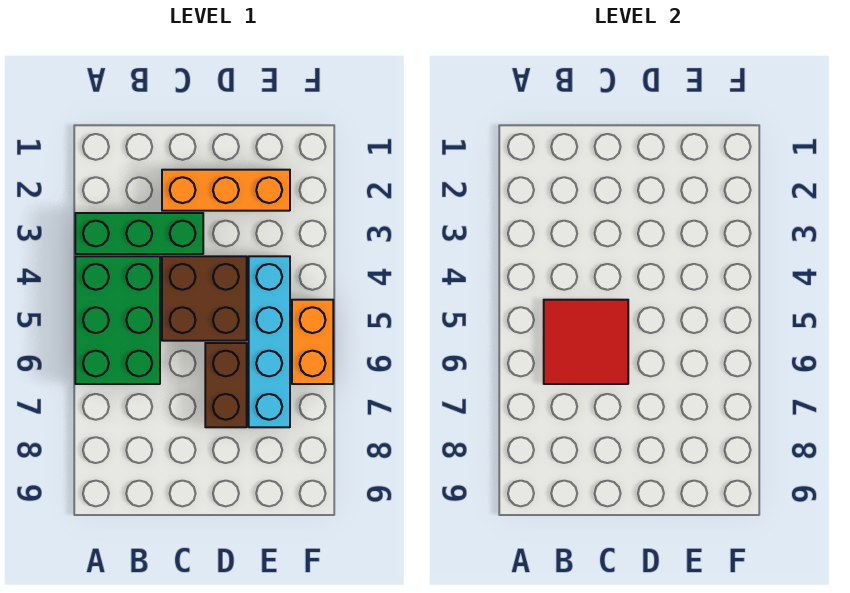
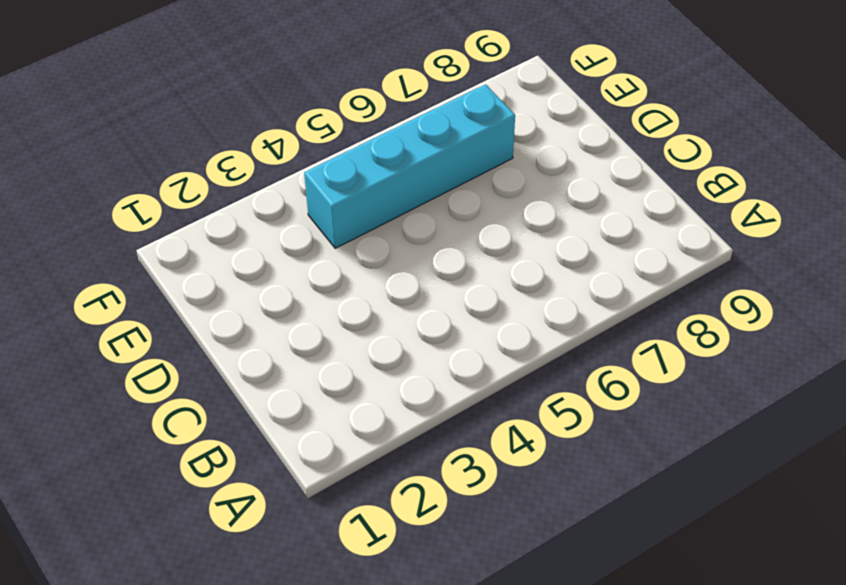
none -> green brick A3:C3 level 1
none -> green brick A4:B6 level 1

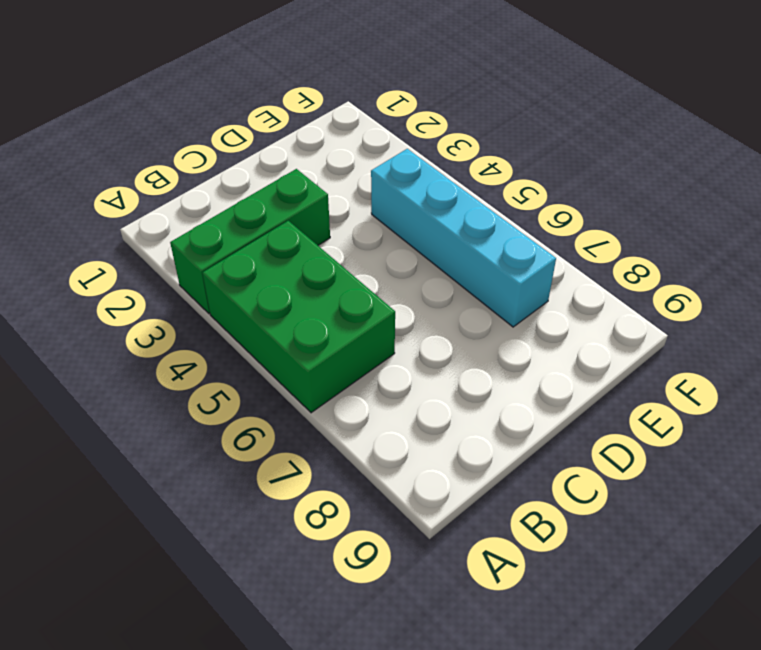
none -> orange brick C2:E2 level 1
none -> brown brick C4:D5 level 1

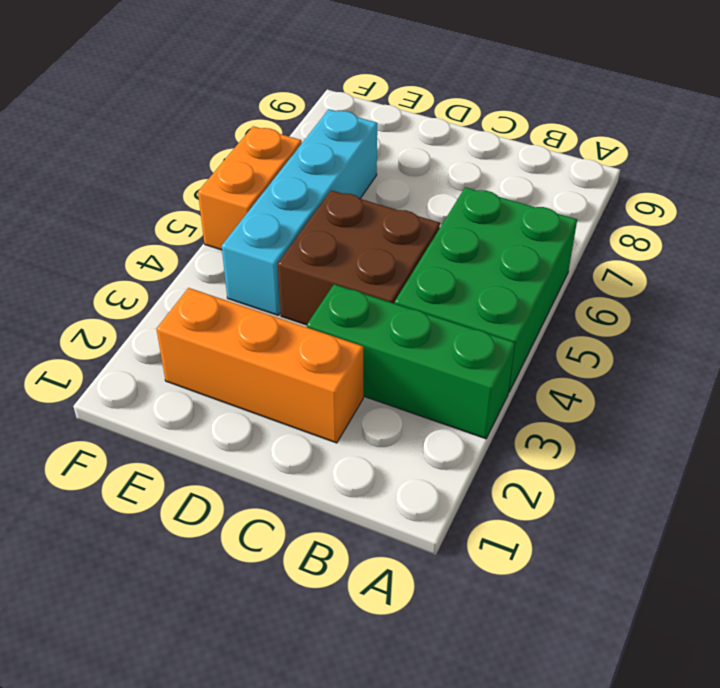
none -> brown brick D6:D7 level 1
none -> red tile B5:C6 level 2

